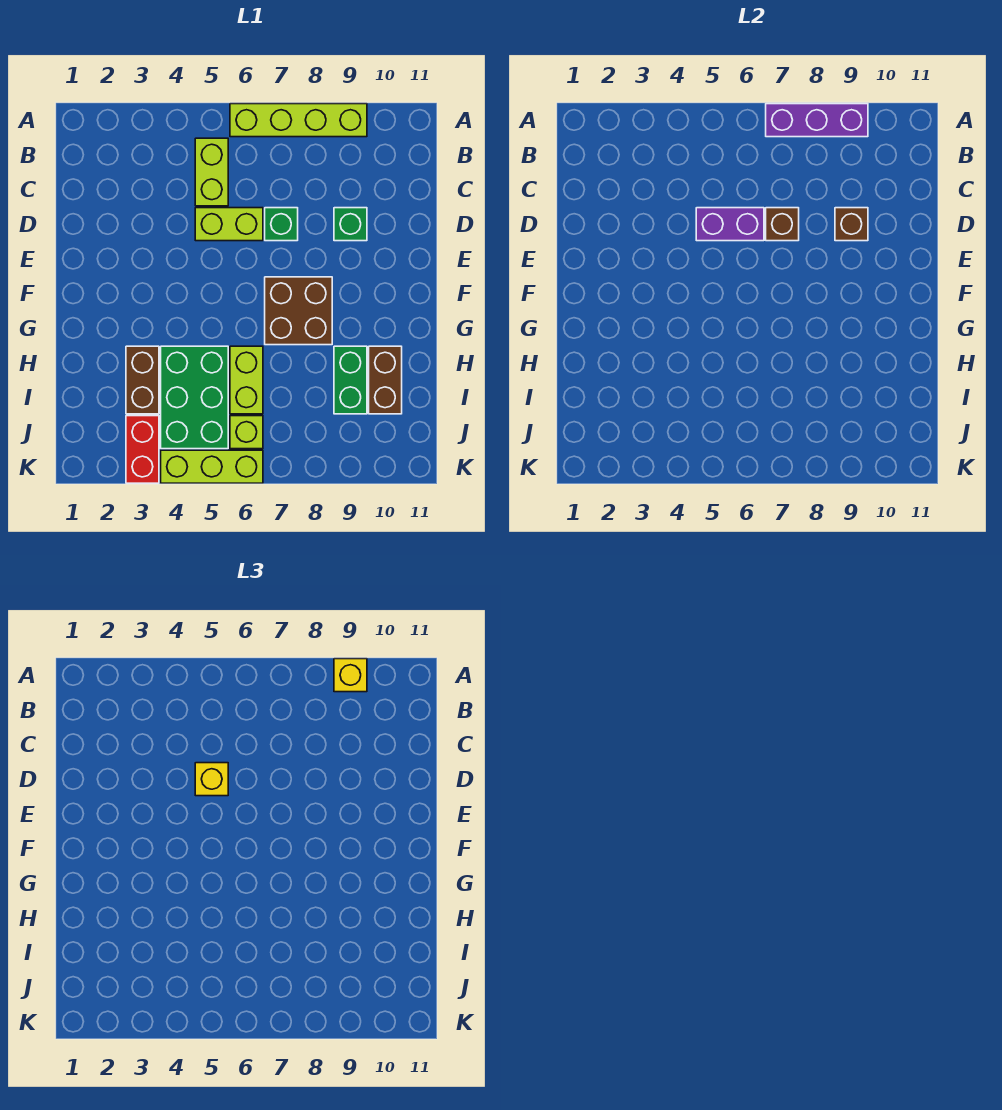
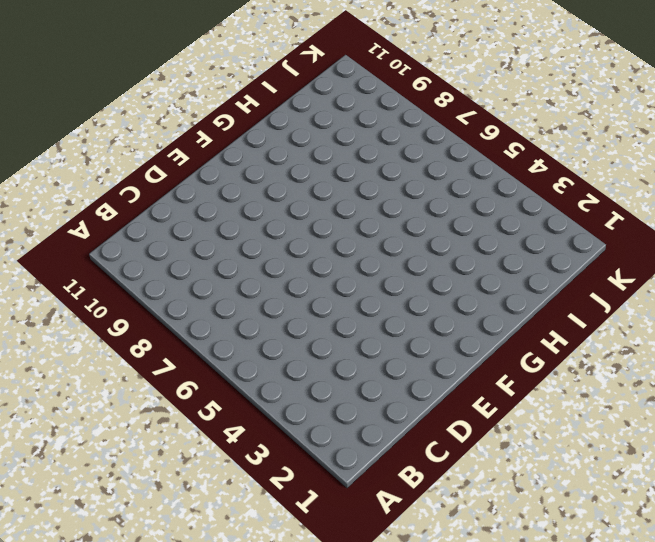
none -> lime brick A6:A9 level 1
none -> lime brick B5:C5 level 1
none -> lime brick D5:D6 level 1

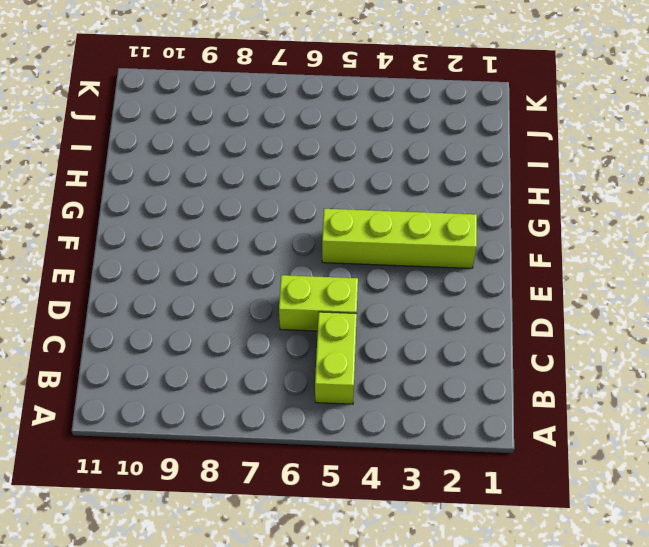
lime brick F2:F5 level 1 -> lime brick A6:A9 level 1
none -> green brick D7 level 1
none -> green brick D9 level 1
none -> brown brick F7:G8 level 1

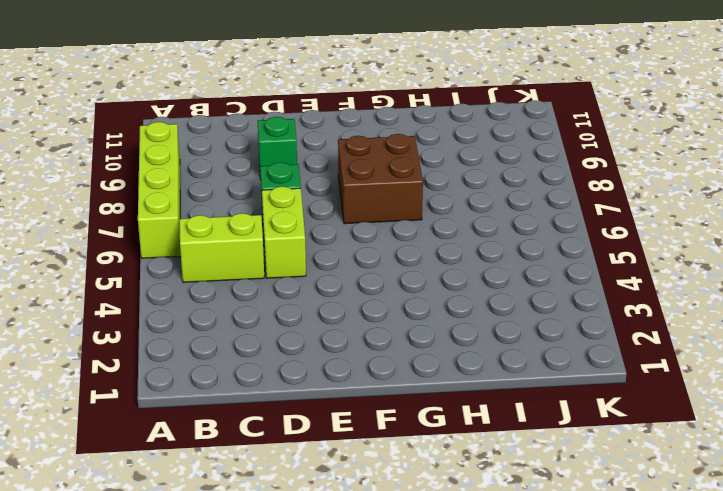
none -> brown brick H3:I3 level 1
none -> green brick H4:J5 level 1
none -> lime brick H6:I6 level 1

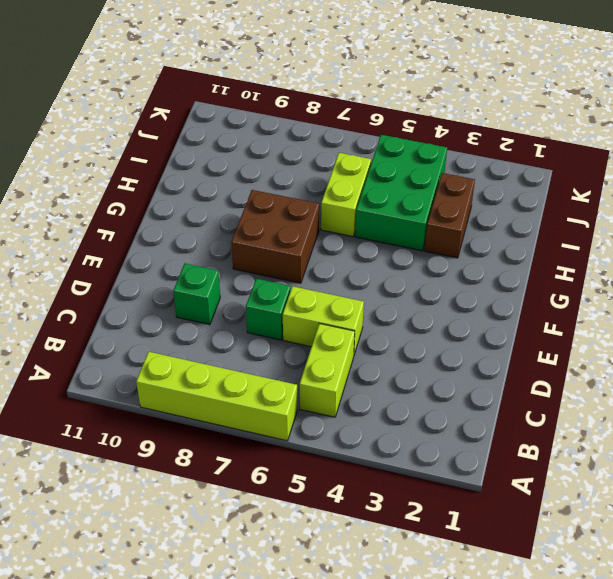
none -> green brick H9:I9 level 1
none -> brown brick H10:I10 level 1
none -> red brick J3:K3 level 1

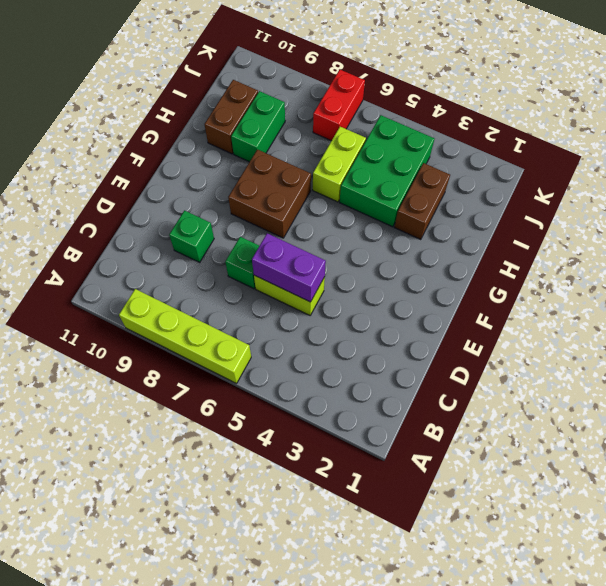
red brick J7:K7 level 1 -> red brick J3:K3 level 1
none -> lime brick B5:C5 level 1
none -> lime brick J6 level 1
none -> lime brick K4:K6 level 1

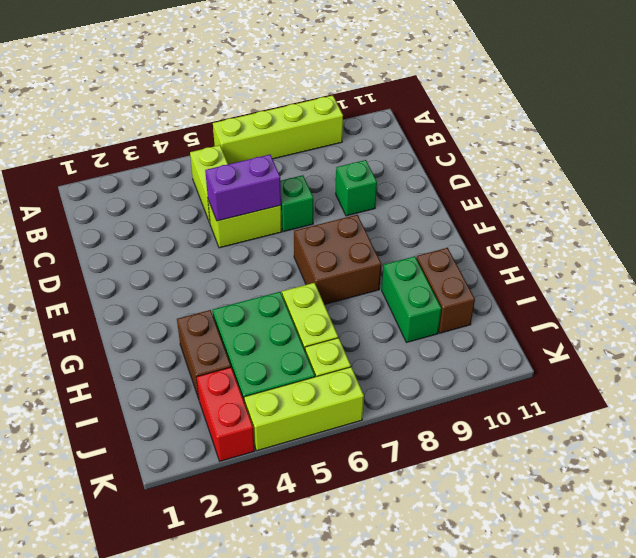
none -> purple brick A7:A9 level 2
none -> brown brick D7 level 2
none -> brown brick D9 level 2

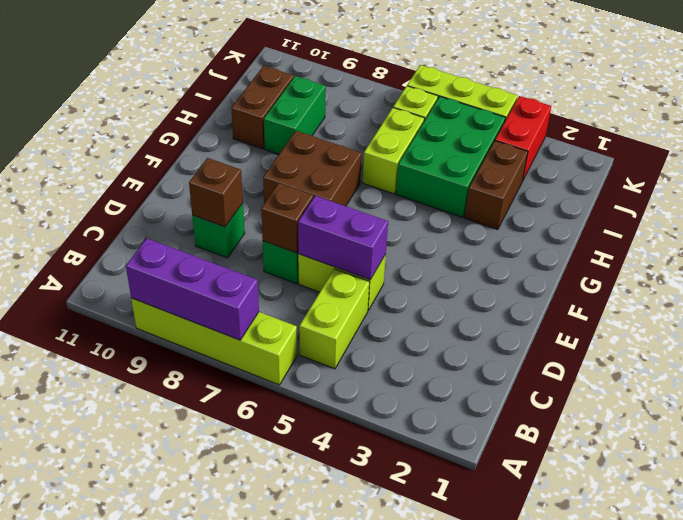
none -> yellow brick A9 level 3
none -> yellow brick D5 level 3

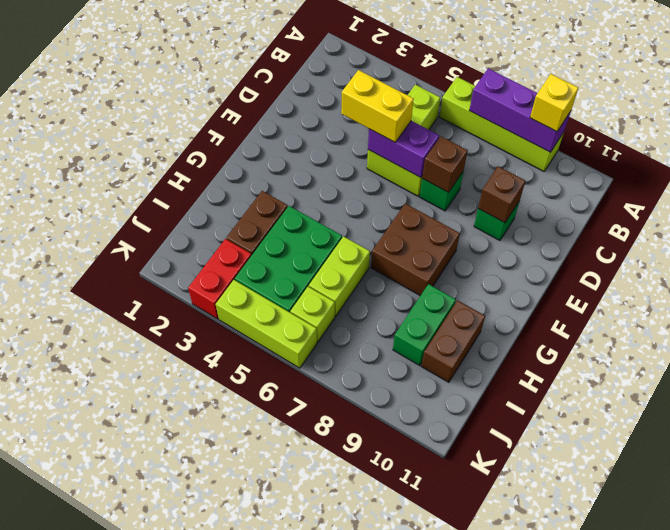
yellow brick D4:D5 level 3 -> yellow brick D5 level 3

